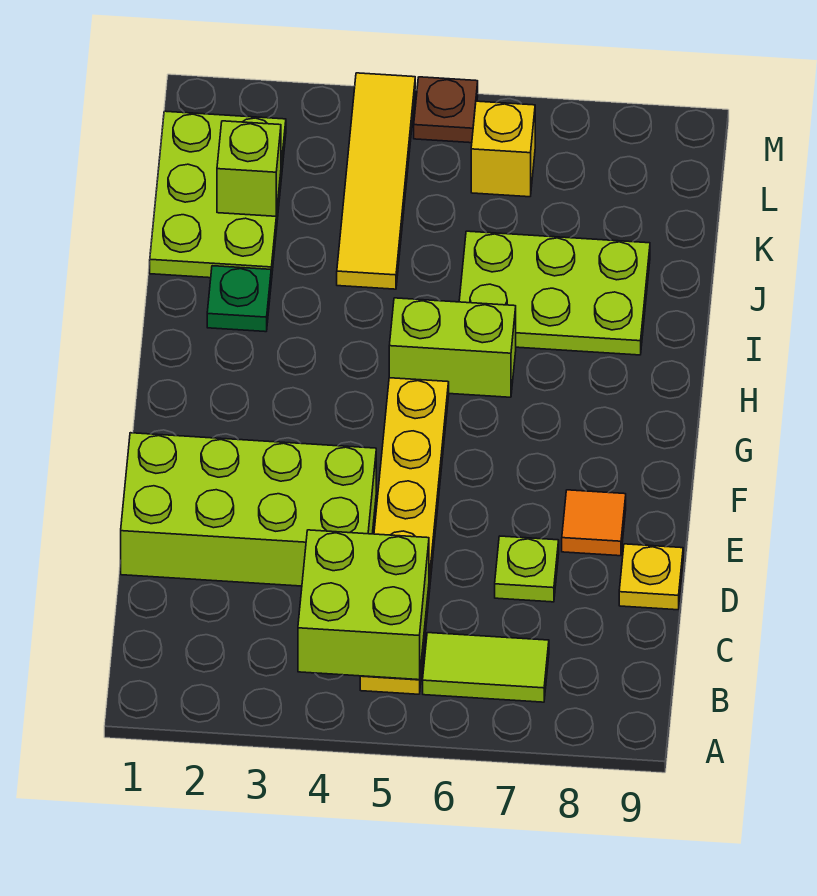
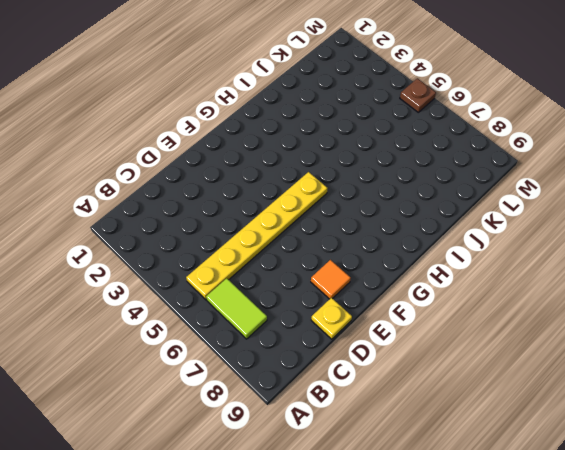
none -> lime brick D1:E4 level 1
none -> lime plate D7 level 1
none -> lime brick H5:H6 level 1

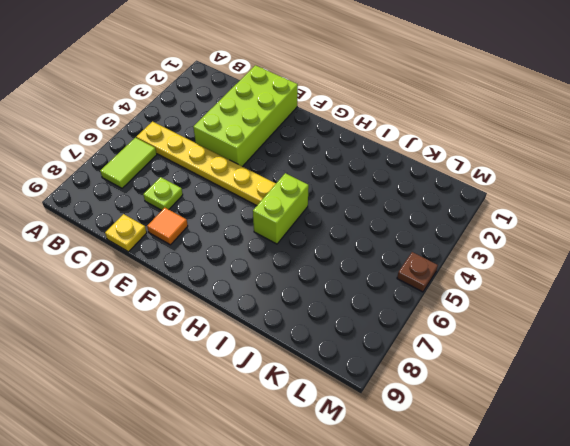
none -> green plate I2 level 1
none -> lime plate I6:J8 level 1
none -> lime plate J1:L2 level 1

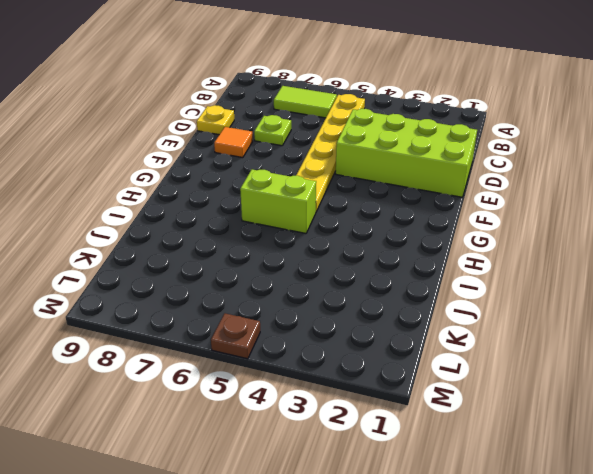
none -> green plate I2 level 1
none -> lime plate I6:J8 level 1
none -> lime plate J1:L2 level 1

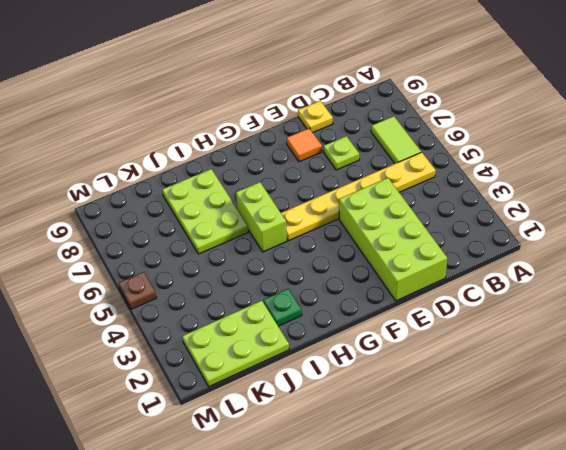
none -> yellow tile J4:M4 level 1
none -> yellow brick L6 level 1
none -> lime brick B4:C5 level 2

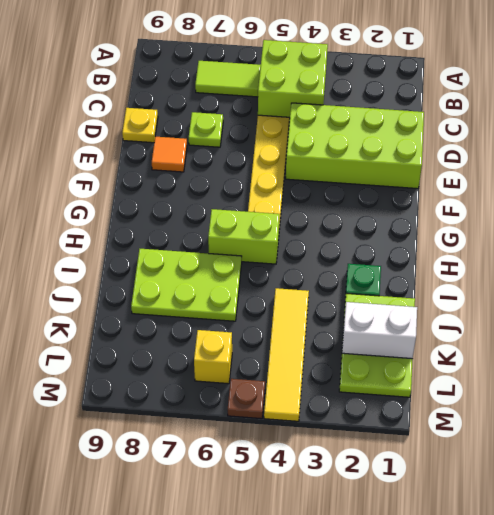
white brick K1:K2 level 2 -> lime brick K2 level 2

